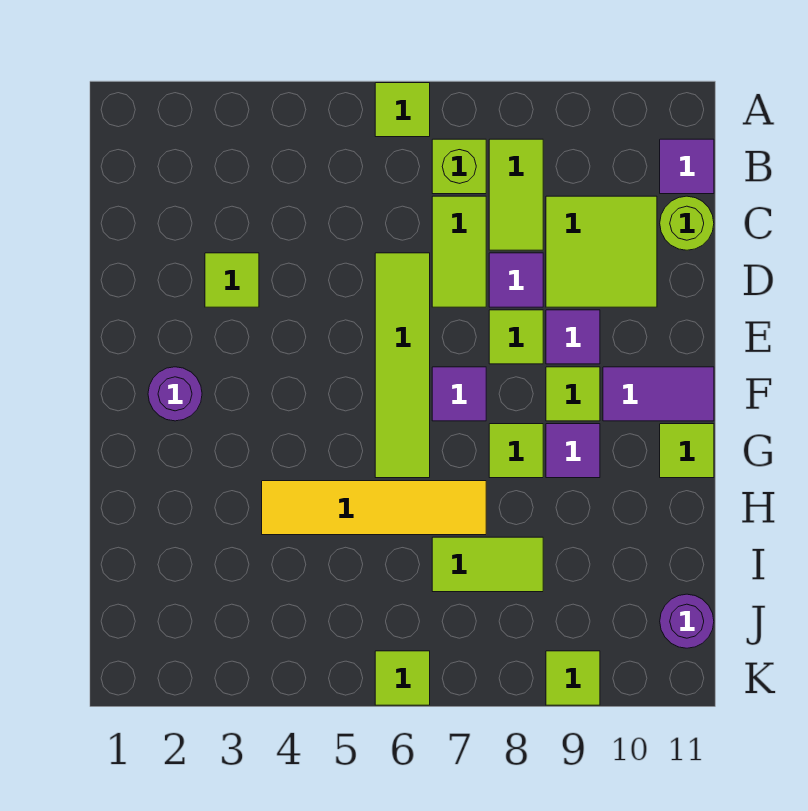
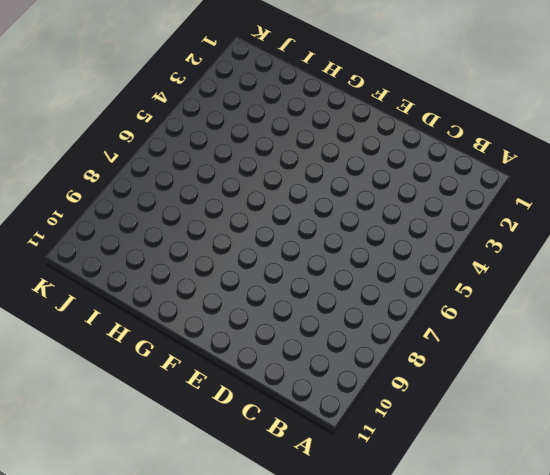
none -> lime tile A6 level 1
none -> lime brick B7 level 1
none -> lime tile B8:C8 level 1

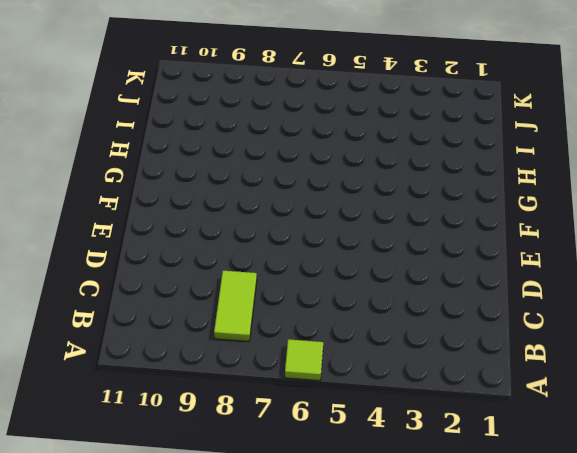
none -> lime brick B7 level 1
none -> purple tile B11 level 1
none -> lime tile C7:D7 level 1

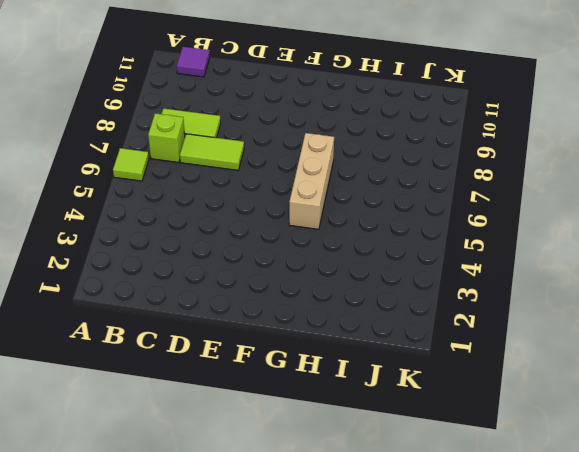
tan brick G5:G7 level 1 -> lime tile D6:G6 level 1
none -> lime tile C9:D10 level 1
none -> lime round brick C11 level 1
none -> lime tile D3 level 1

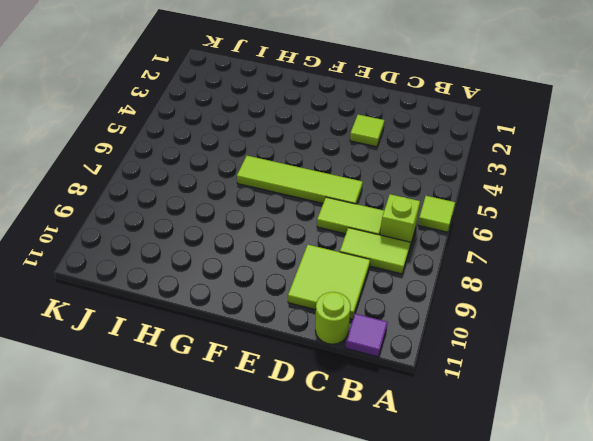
none -> purple tile D8 level 1
none -> lime tile E8 level 1
none -> purple tile E9 level 1

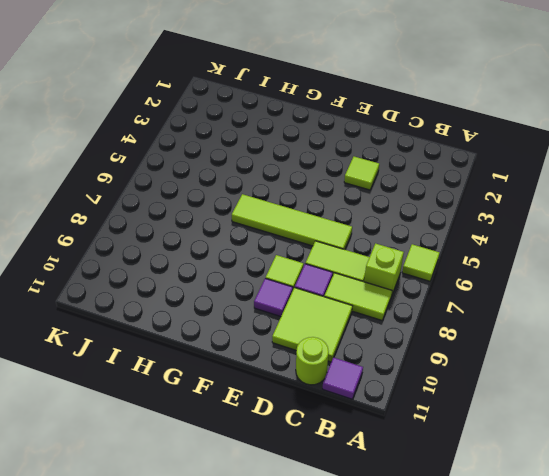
none -> purple round brick F2 level 1
none -> purple tile F7 level 1
none -> lime tile F9 level 1

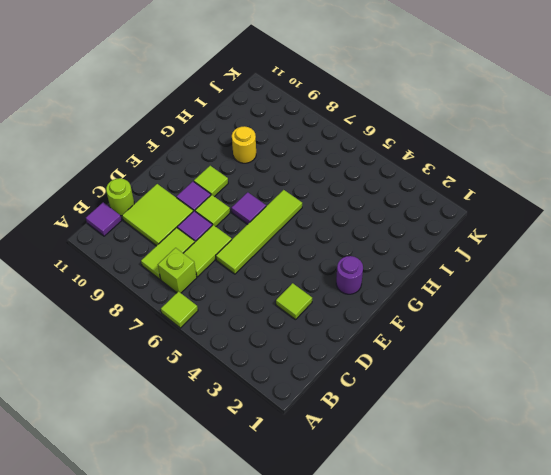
yellow round brick H9 level 1 -> none
none -> purple tile F10:F11 level 1
none -> lime tile G8 level 1
none -> purple tile G9 level 1

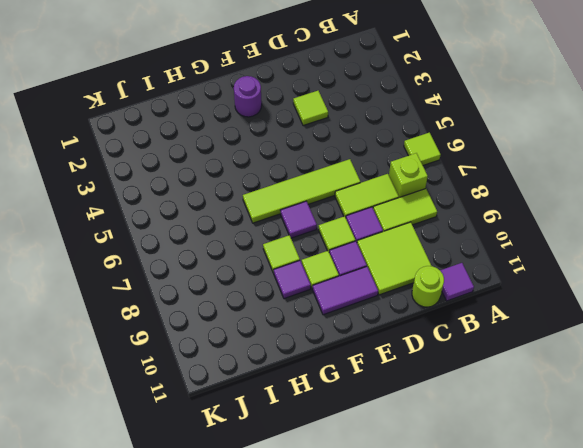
purple tile E10:F10 level 1 -> purple tile F10:F11 level 1
none -> lime tile G11 level 1
none -> yellow tile H4:H7 level 1
none -> lime tile I7:I8 level 1

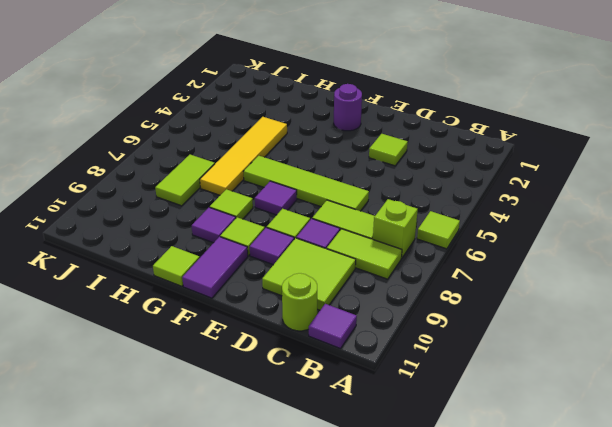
none -> purple round brick J11 level 1
none -> lime tile K6 level 1
none -> lime tile K9 level 1

